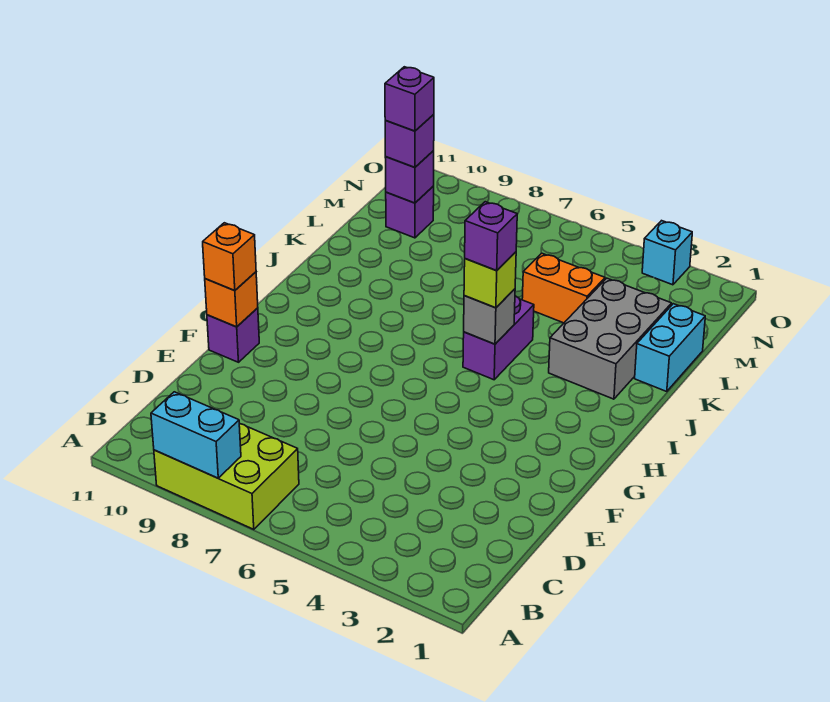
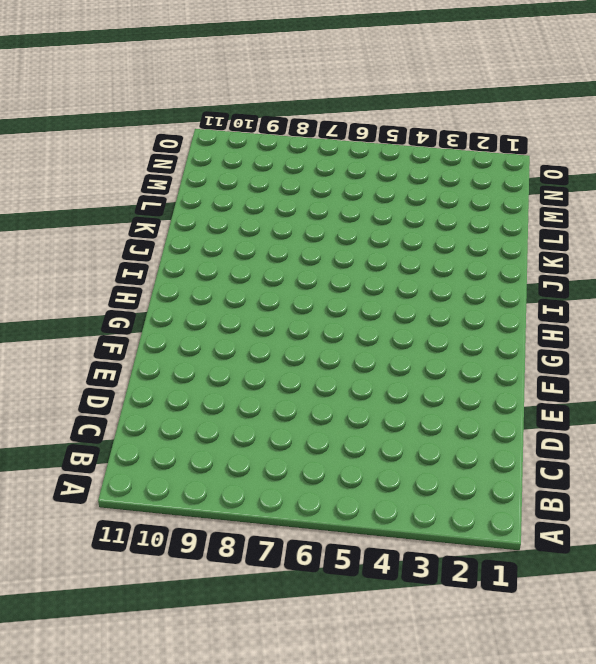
none -> lime brick A7:B9 level 1
none -> purple brick F11 level 1
none -> purple brick I5:J5 level 1

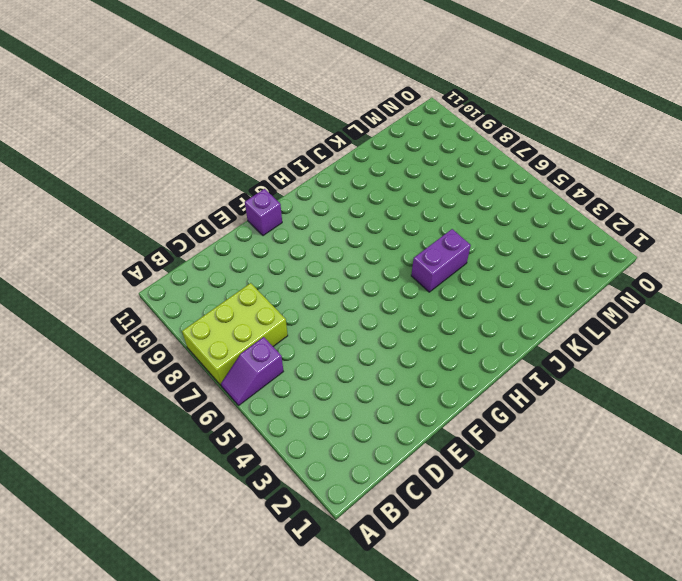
purple slope A6:B6 level 1 top B -> none
lime brick A7:C8 level 1 -> lime brick A7:B9 level 1
none -> grey brick J2:L3 level 1
none -> cyan brick K1:L1 level 1
none -> orange brick L4:L5 level 1

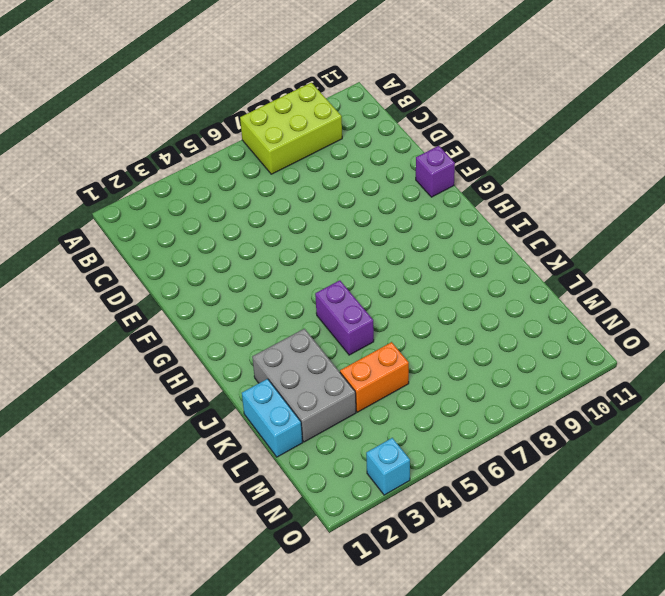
none -> purple brick M10 level 1
none -> cyan brick A8:A9 level 2
none -> orange brick F11 level 2

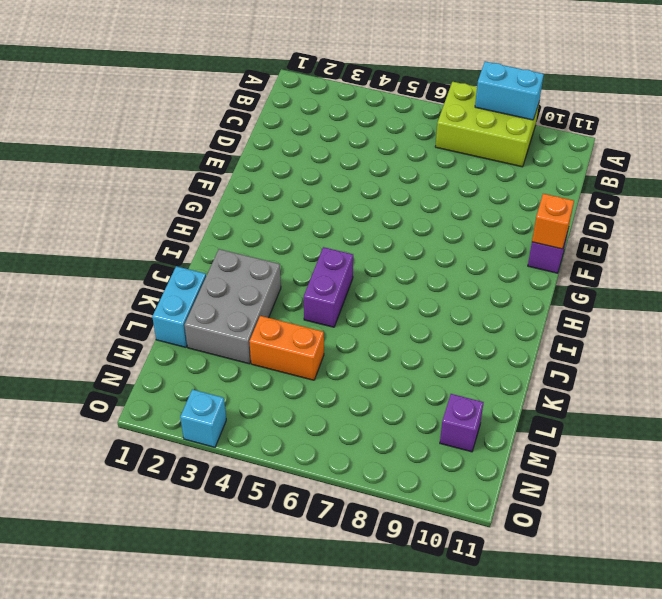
none -> grey brick I5 level 2
none -> purple brick M10 level 2
none -> orange brick F11 level 3

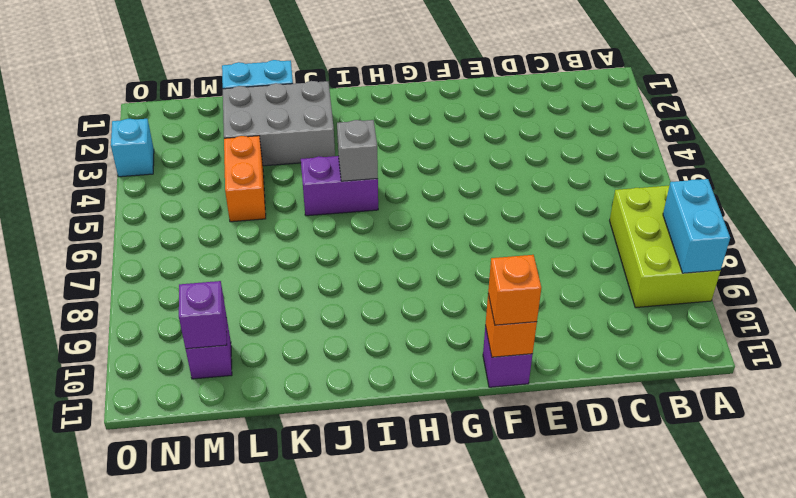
none -> lime brick I5 level 3
none -> purple brick M10 level 3
none -> purple brick I5 level 4

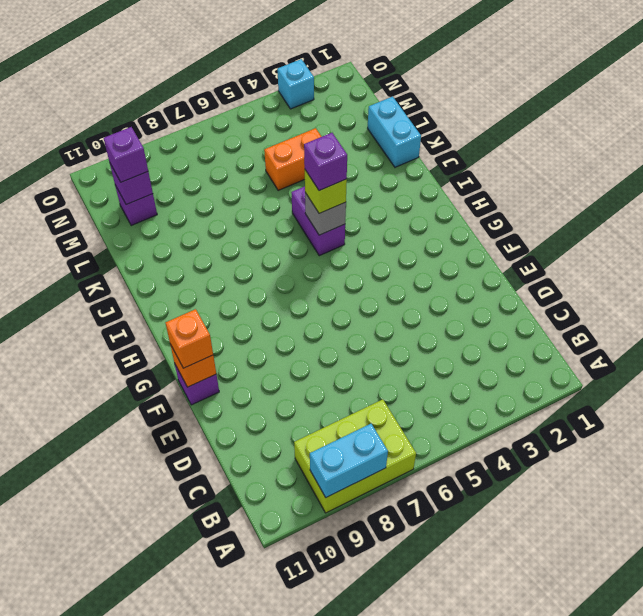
none -> grey brick J2:L3 level 1
none -> purple brick M10 level 4

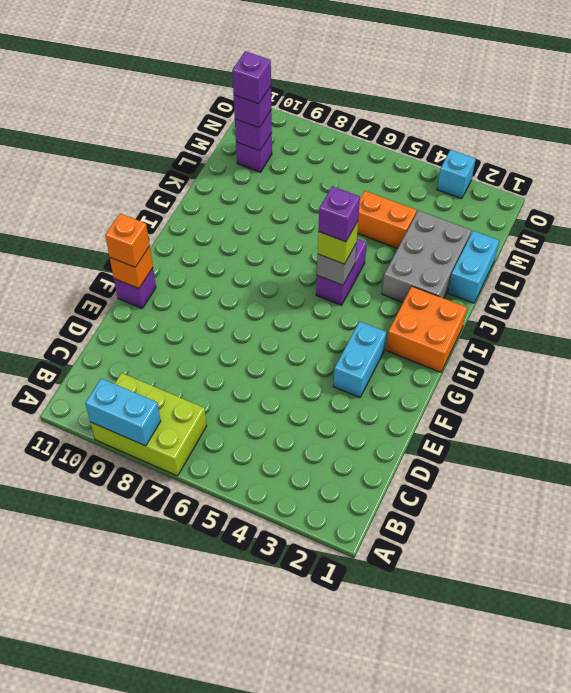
cyan brick F3:G3 level 1 -> none
orange brick H1:I2 level 1 -> none

